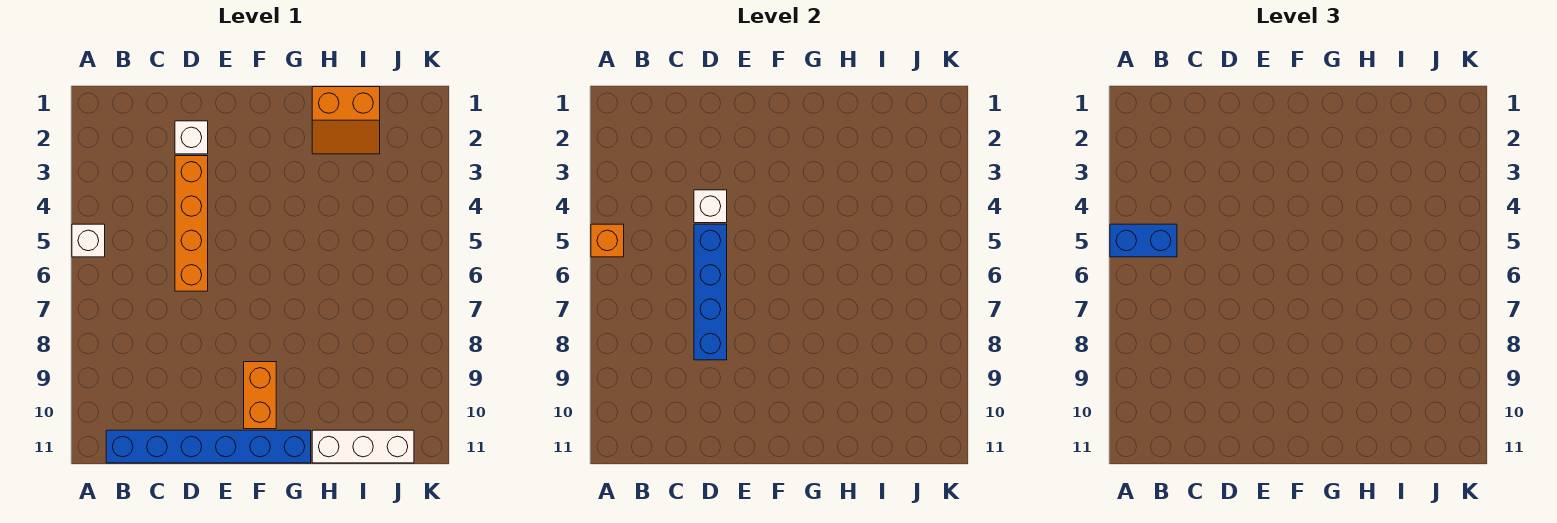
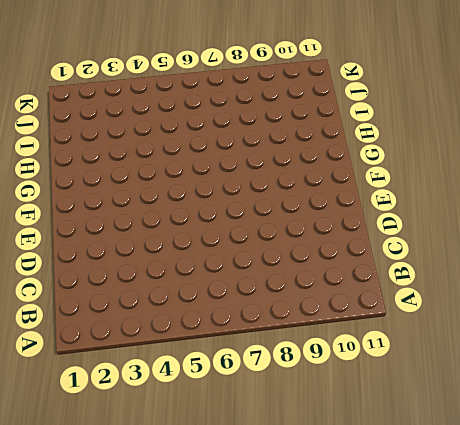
none -> white brick A5 level 1
none -> blue brick B11:G11 level 1

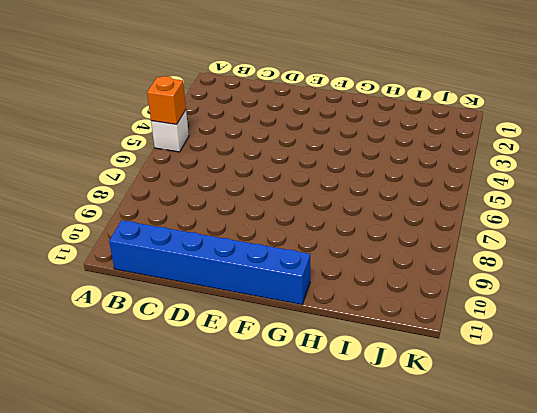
none -> white brick D2 level 1
none -> orange brick D3:D6 level 1

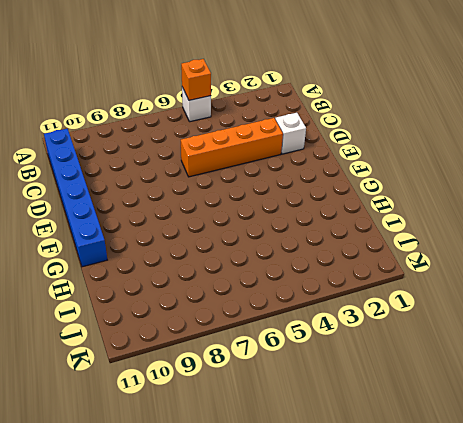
none -> orange brick F9:F10 level 1
none -> orange slope H1:I2 level 1 top 1

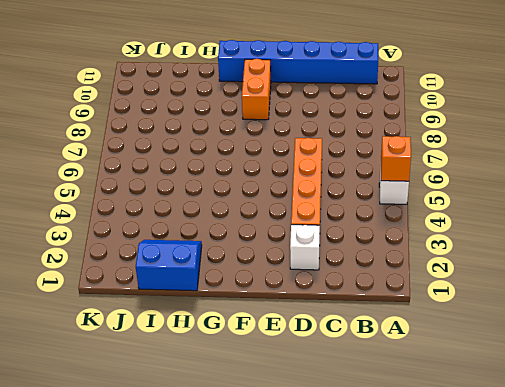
blue slope H1:I2 level 1 top 1 -> orange slope H1:I2 level 1 top 1
none -> white brick H11:J11 level 1
none -> white brick D4 level 2

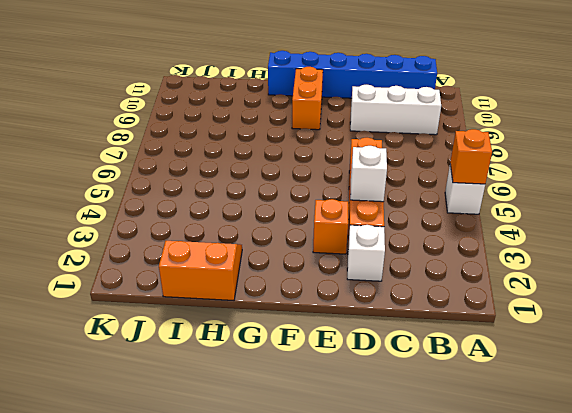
white brick B9:D9 level 1 -> white brick H11:J11 level 1
orange brick E3 level 1 -> none
none -> blue brick D5:D8 level 2
none -> blue brick A5:B5 level 3

